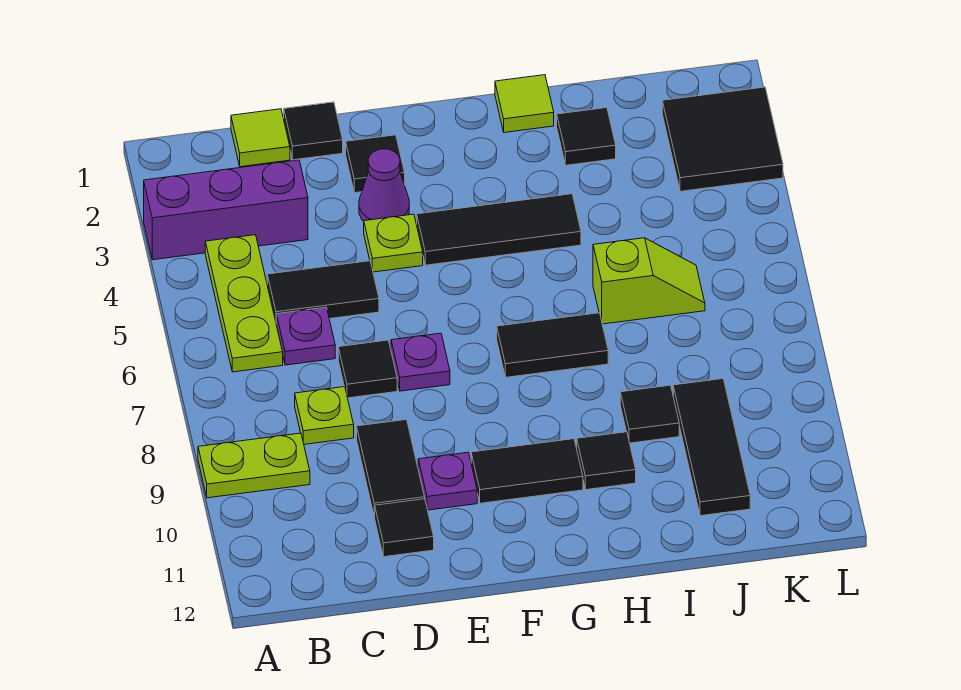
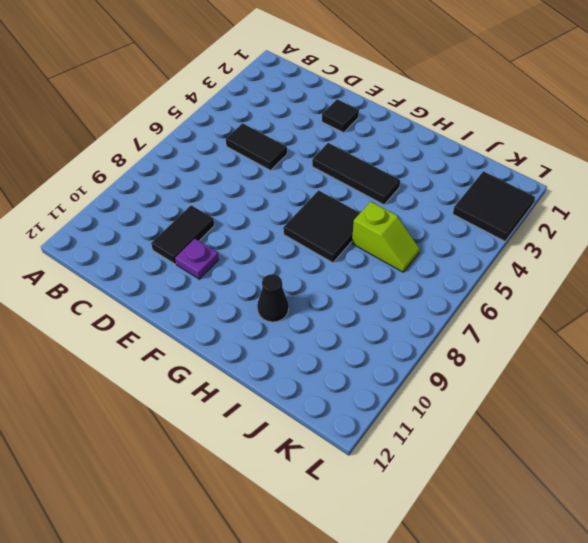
black tile G6:H7 level 1 -> black tile G7:H7 level 1
black cone H10 level 1 -> black tile H10 level 1
none -> purple brick A3:C3 level 1
none -> lime plate A9:B9 level 1
none -> lime plate B4:B6 level 1

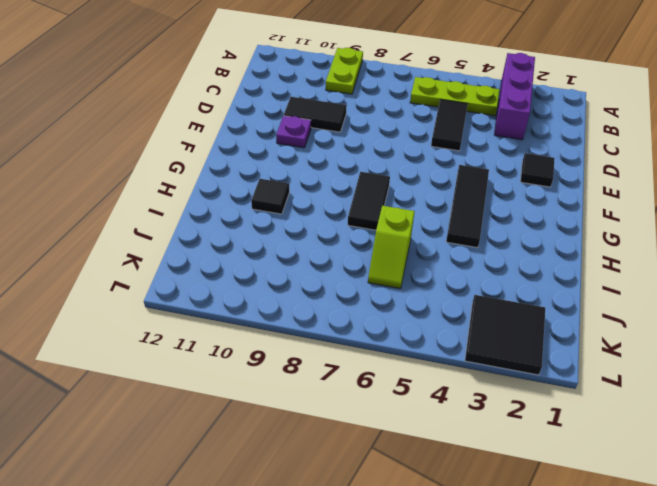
none -> lime tile C1 level 1
none -> purple plate C6 level 1
none -> lime plate C8 level 1

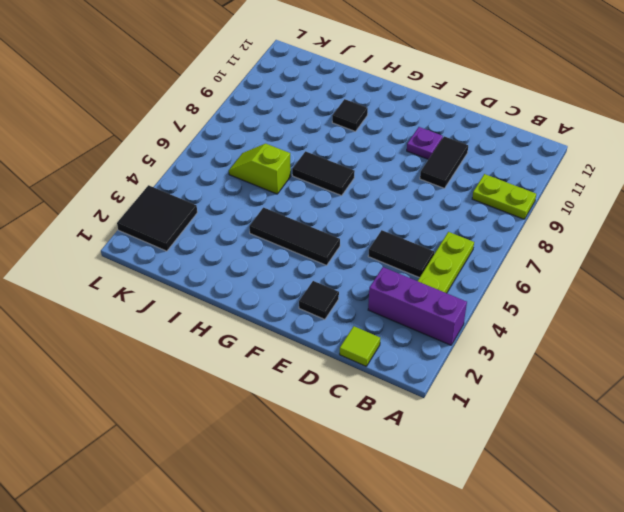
none -> purple plate C6 level 1
none -> lime plate C8 level 1
none -> black tile D1 level 1

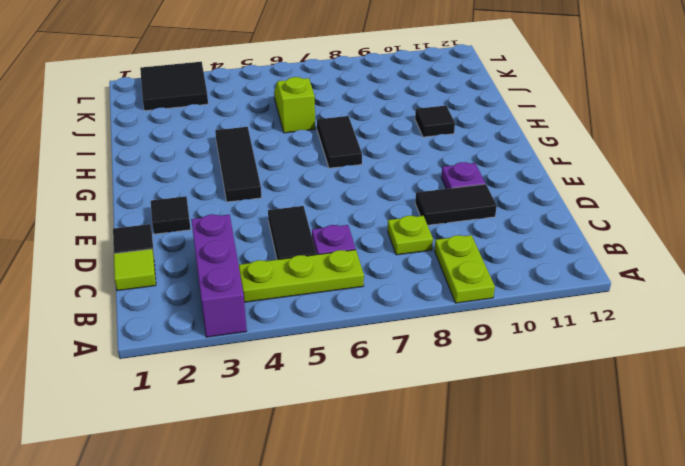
none -> black tile D7 level 1
none -> black tile D11 level 1
none -> purple cone E3 level 1

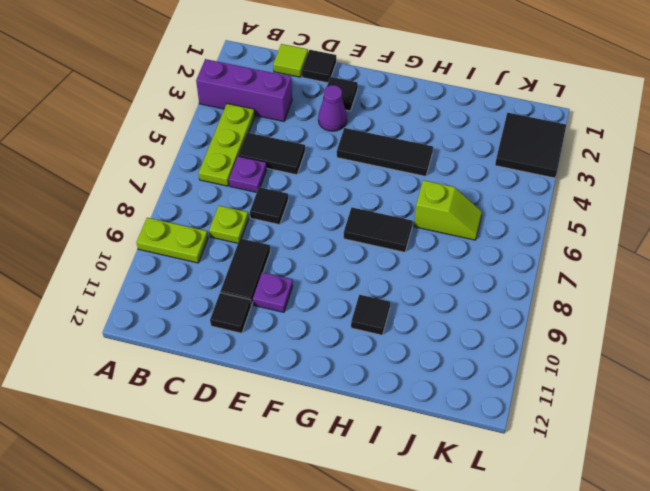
none -> lime plate E4 level 1
none -> purple plate E7 level 1
none -> black tile F10:G10 level 1

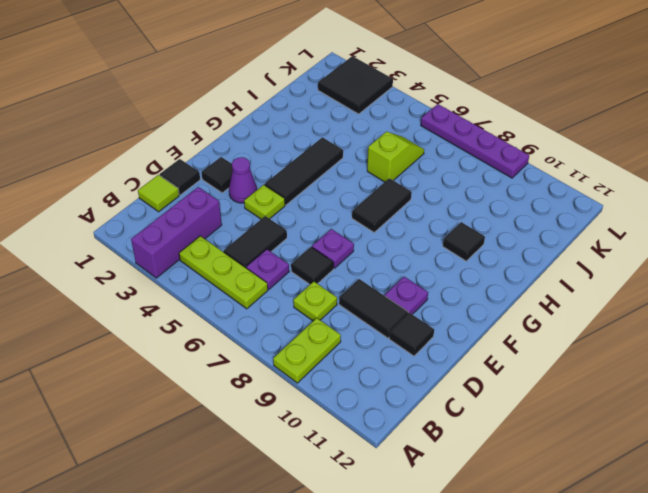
purple plate L6:L9 level 1 -> none
none -> black tile F10:G10 level 1
none -> lime tile H1 level 1
none -> black tile I2 level 1

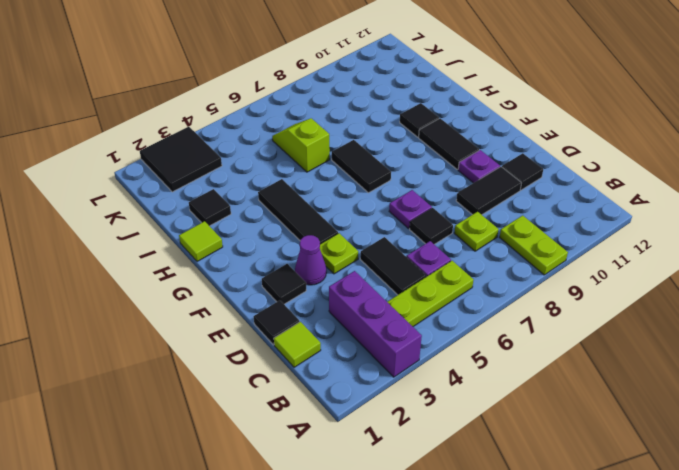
none -> black tile I9 level 1
none -> black tile J9:J11 level 1

